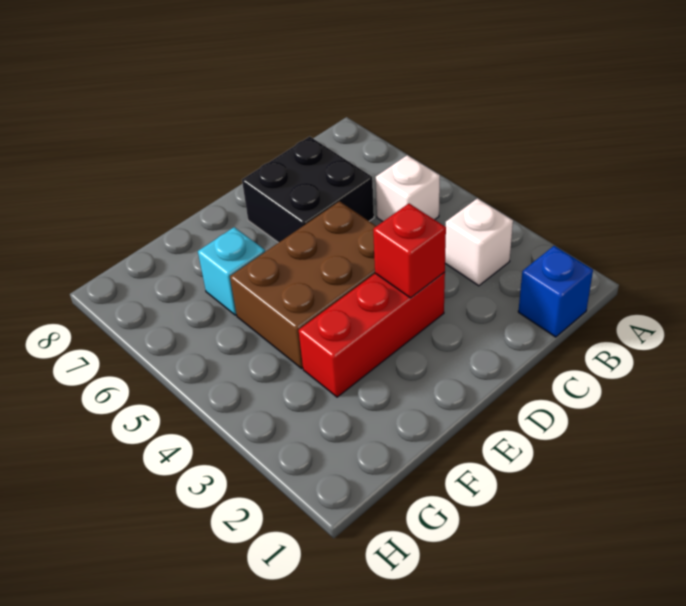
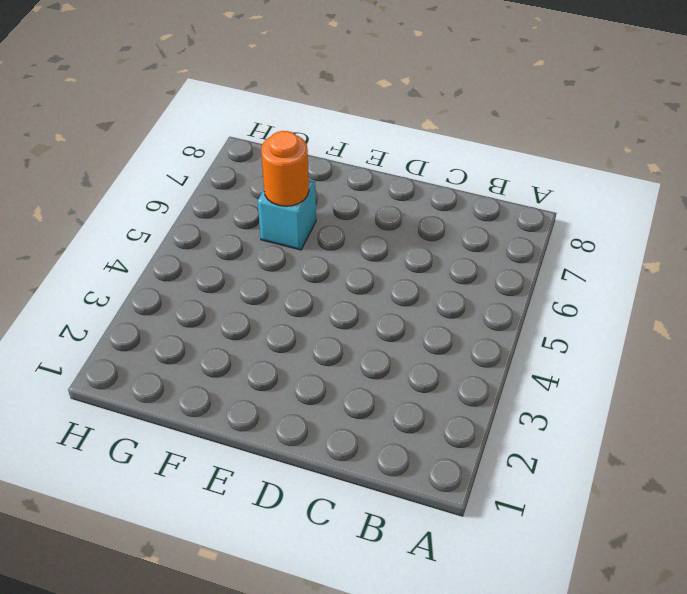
orange round brick F6 level 2 -> none
none -> blue brick B1 level 1
none -> white brick B3 level 1

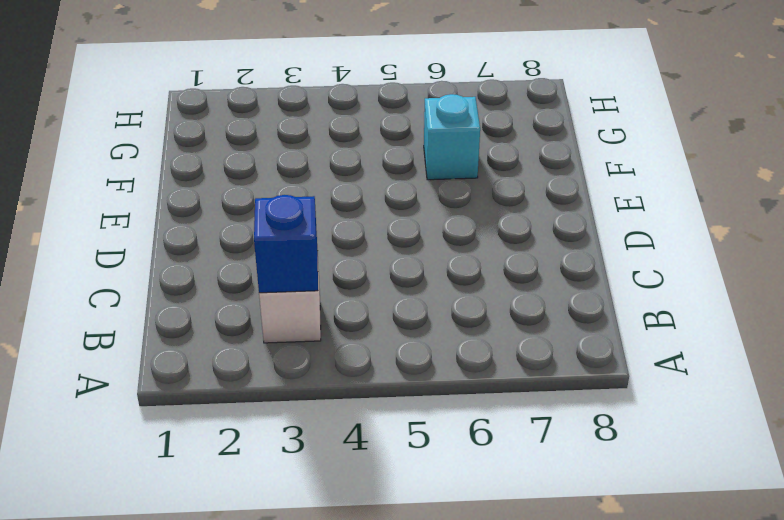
blue brick B3 level 2 -> blue brick B1 level 1
none -> white brick B5 level 1
none -> black brick C6:D7 level 1

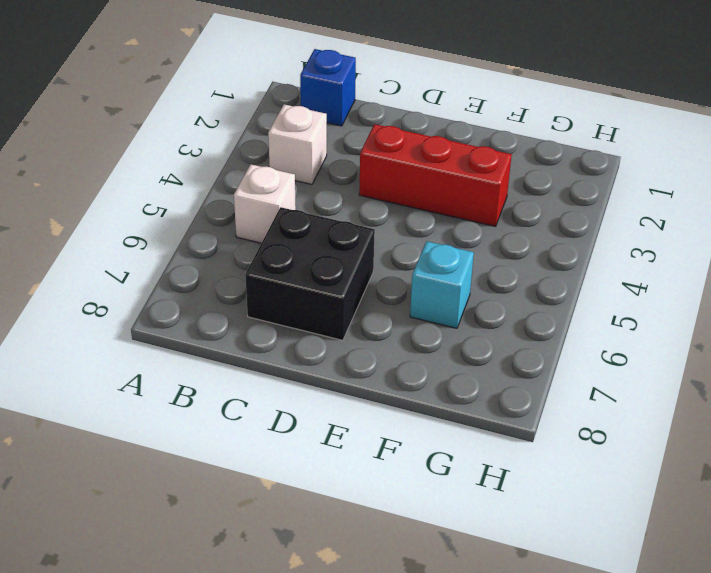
none -> brown brick D4:F5 level 1
none -> red brick D3 level 2

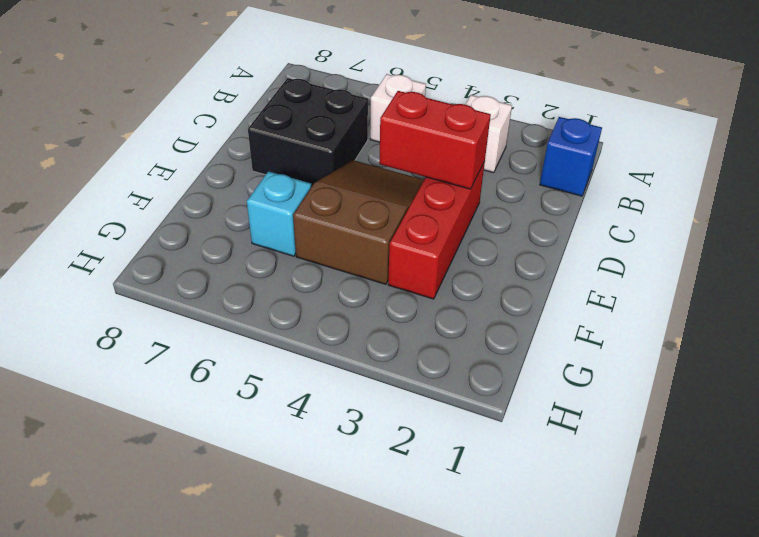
red brick D3:D4 level 2 -> red brick D3 level 2
brown slope D4:F5 level 1 top F -> brown brick D4:F5 level 1

